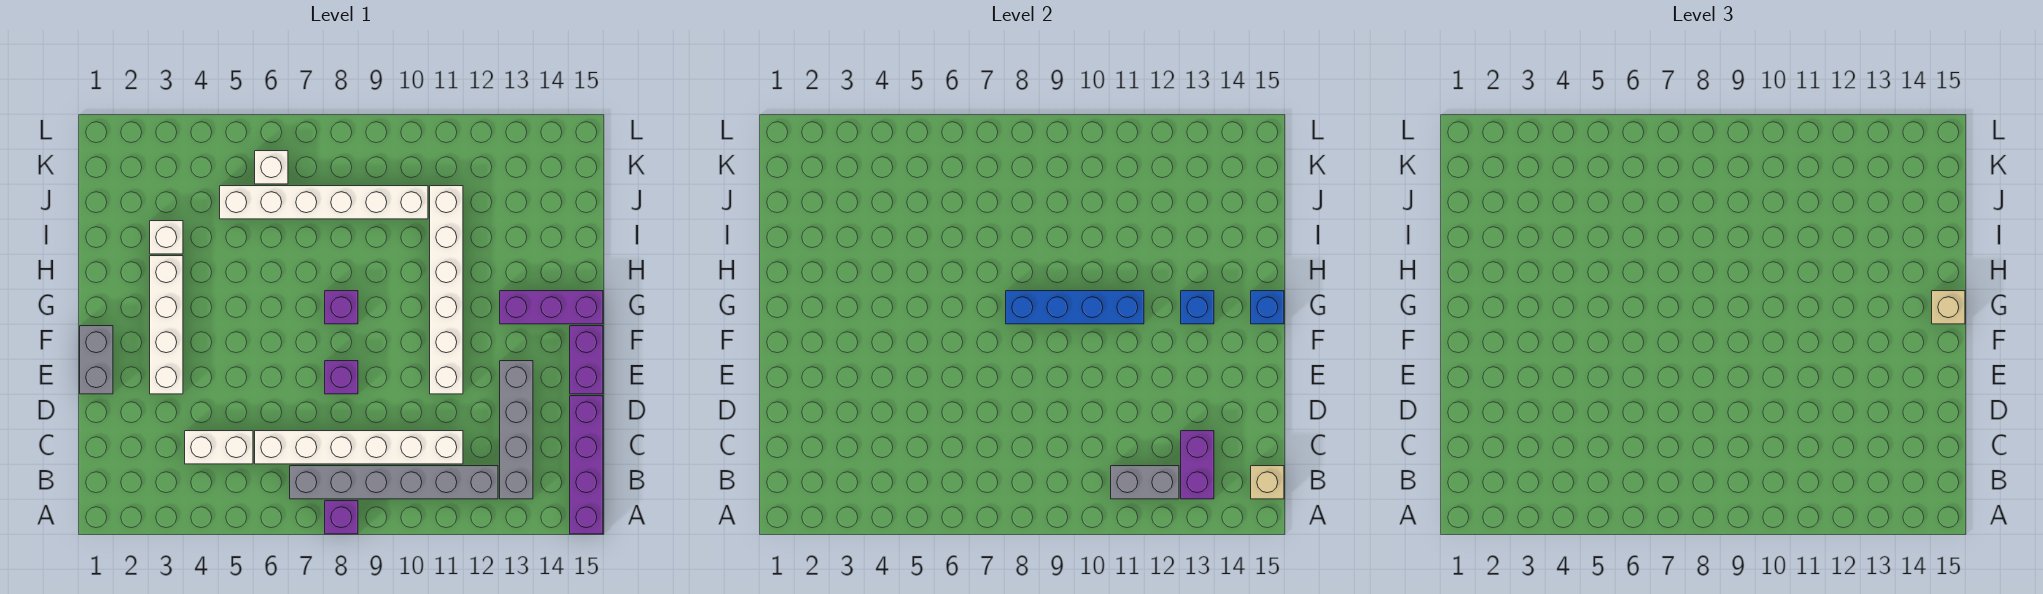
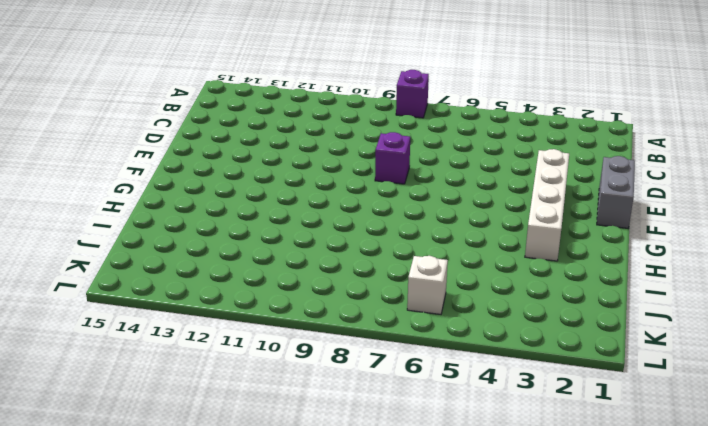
none -> purple brick A15:D15 level 1
none -> grey brick B7:B12 level 1
none -> grey brick B13:E13 level 1

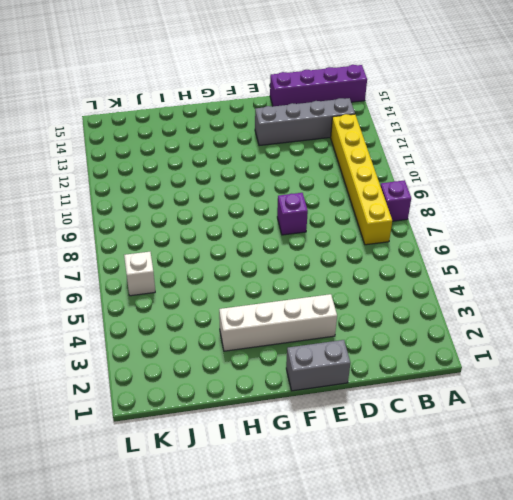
yellow brick B7:B12 level 1 -> grey brick B7:B12 level 1
none -> white brick C4:C5 level 1
none -> white brick C6:C11 level 1
none -> white brick E11:J11 level 1

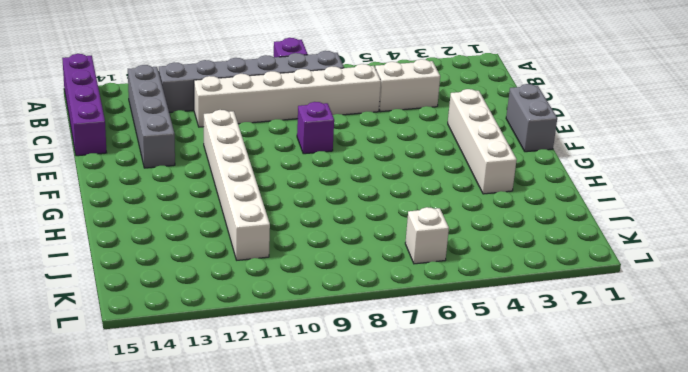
none -> purple brick E15:F15 level 1
none -> purple brick G8 level 1
none -> purple brick G13:G15 level 1

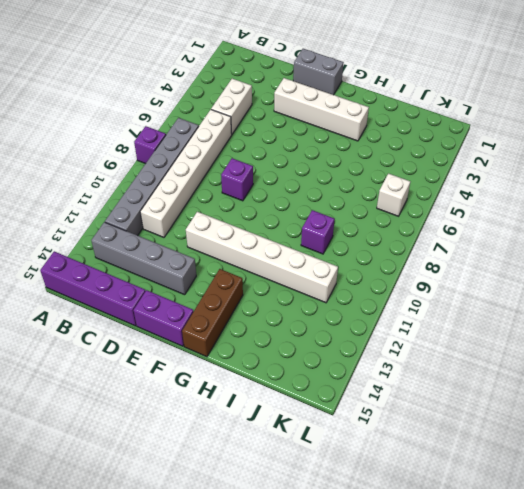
brown brick G13:G15 level 1 -> purple brick G13:G15 level 1
purple brick I9 level 1 -> purple brick G8 level 1
none -> white brick I3 level 1
none -> white brick J5:J10 level 1
none -> grey brick B11:B12 level 2

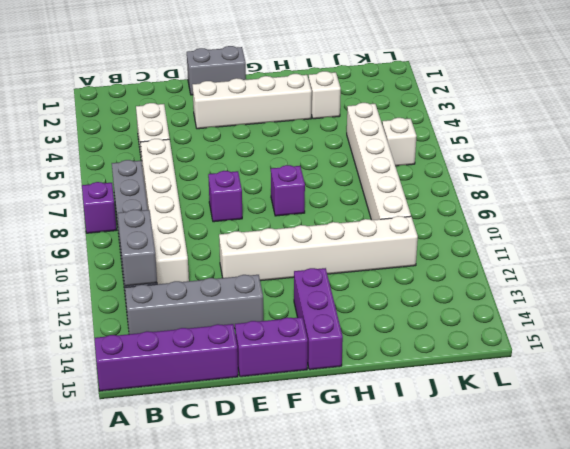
none -> purple brick B13:C13 level 2
none -> tan brick B15 level 2
none -> blue brick G8:G11 level 2

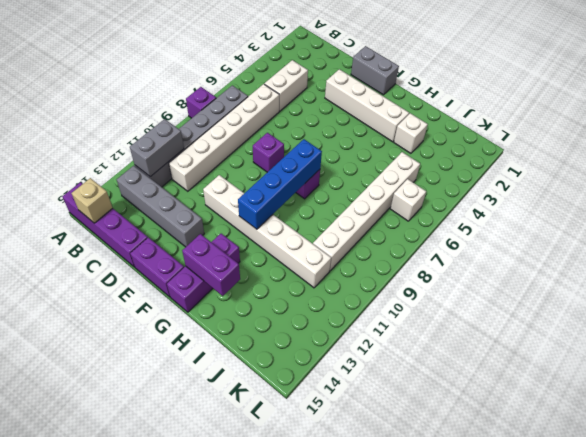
purple brick G14:H14 level 2 -> purple brick B13:C13 level 2
none -> blue brick G13 level 2
none -> blue brick G15 level 2
none -> tan brick G15 level 3

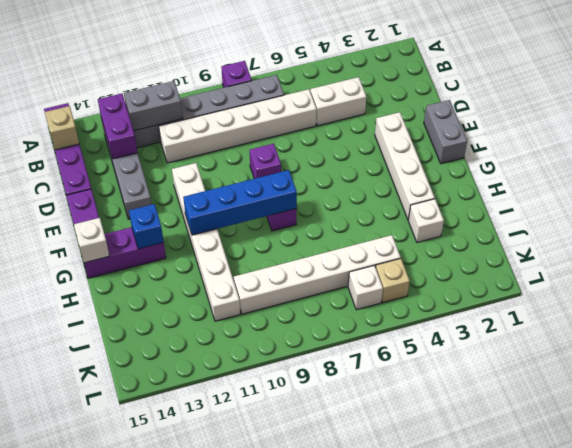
white brick G15 level 2 -> blue brick G15 level 2
tan brick K5 level 1 -> tan brick G15 level 3

